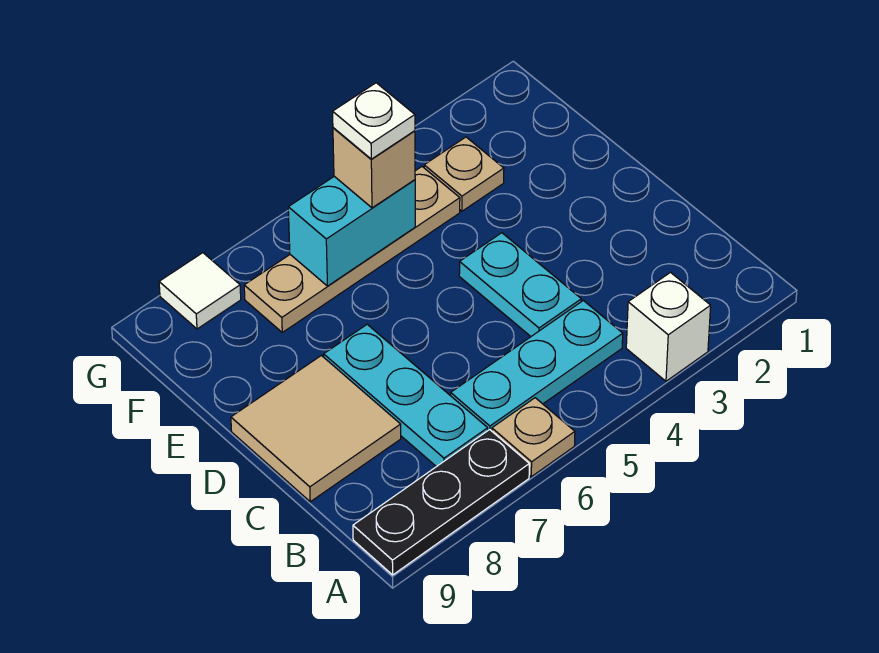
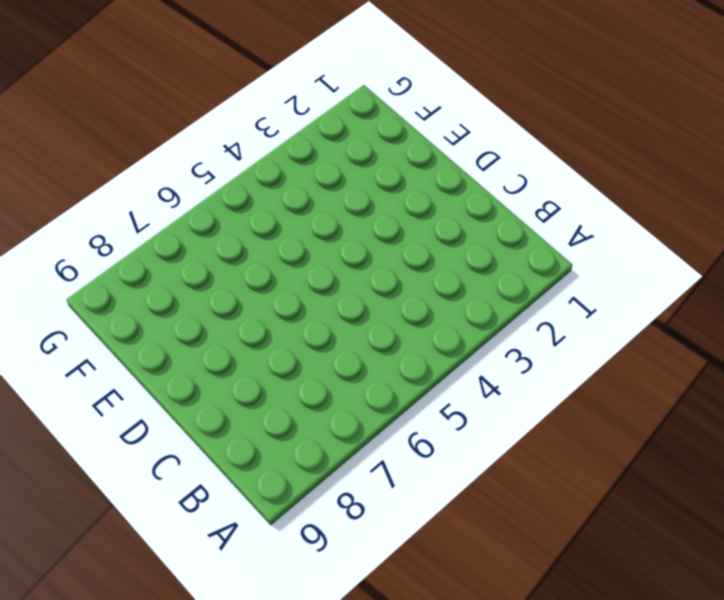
none -> white brick A3 level 1
none -> tan plate A6 level 1
none -> black plate A7:A9 level 1

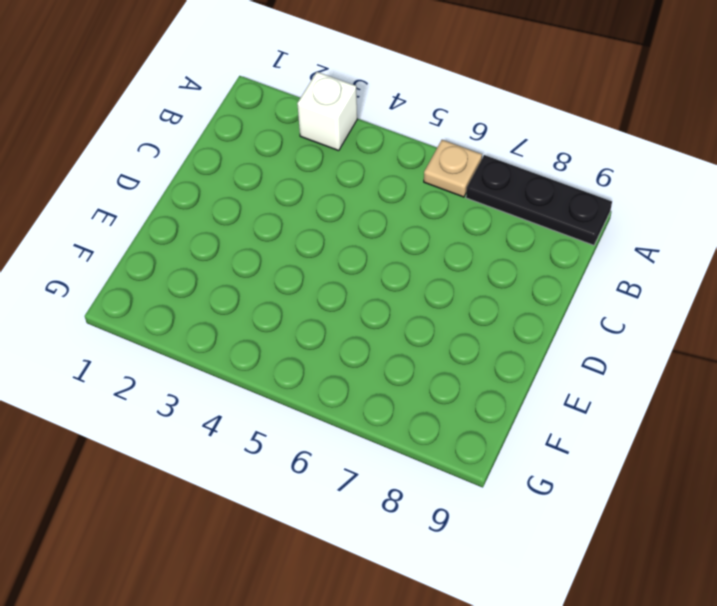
none -> cyan plate B4:B6 level 1
none -> cyan plate B7:D7 level 1
none -> cyan plate C4:D4 level 1

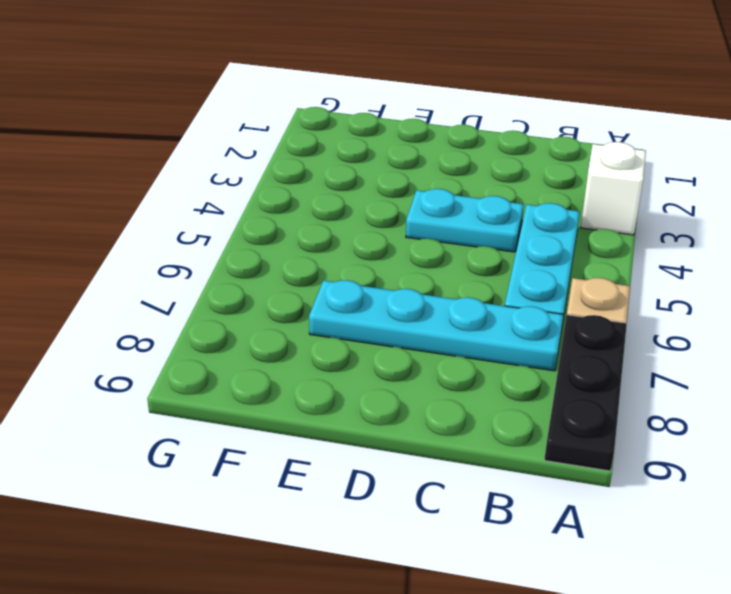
cyan plate B7:E7 level 1 -> cyan plate B7:D7 level 1
none -> tan tile C8:D9 level 1
none -> tan plate F3 level 1
none -> tan plate F4:F7 level 1

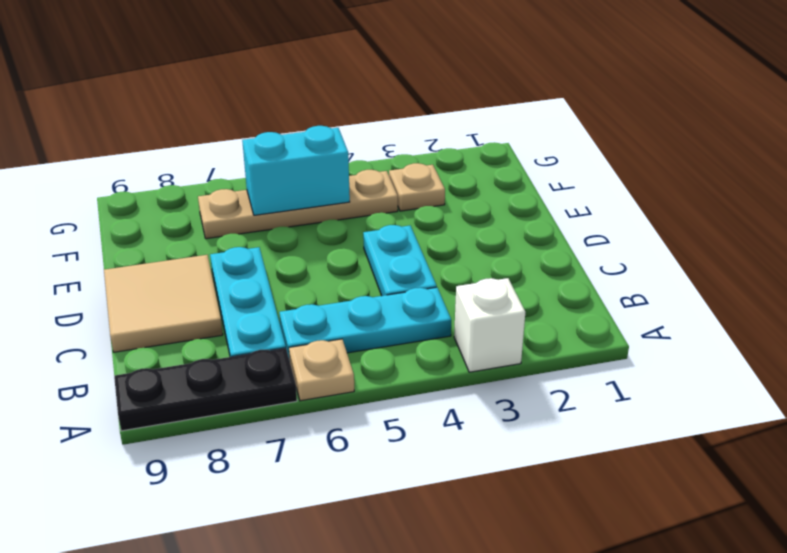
none -> white tile G8 level 1
none -> tan brick F5 level 3
none -> white plate F5 level 4

